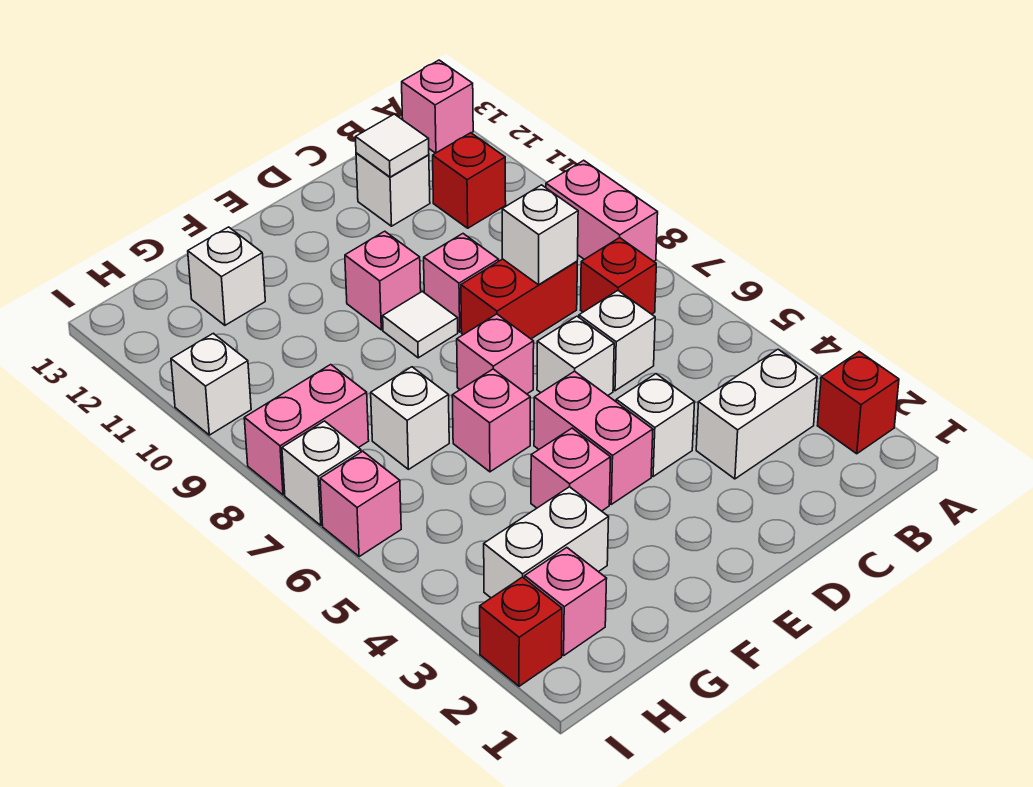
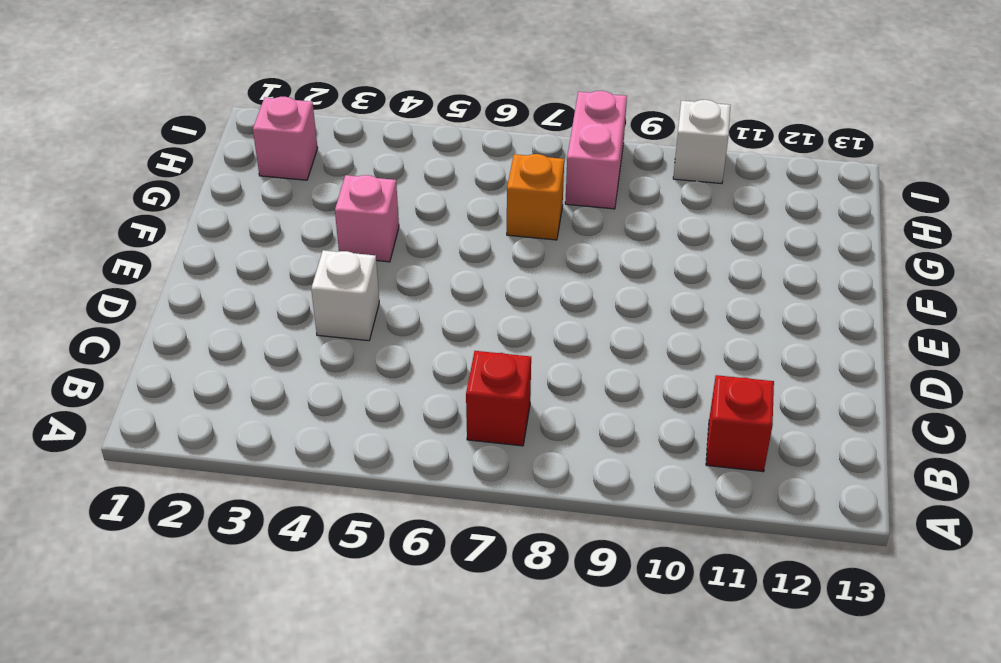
orange brick G7 level 1 -> white brick G7 level 1
none -> red brick A2 level 1
none -> pink brick A8:A9 level 1
none -> pink brick A13 level 1

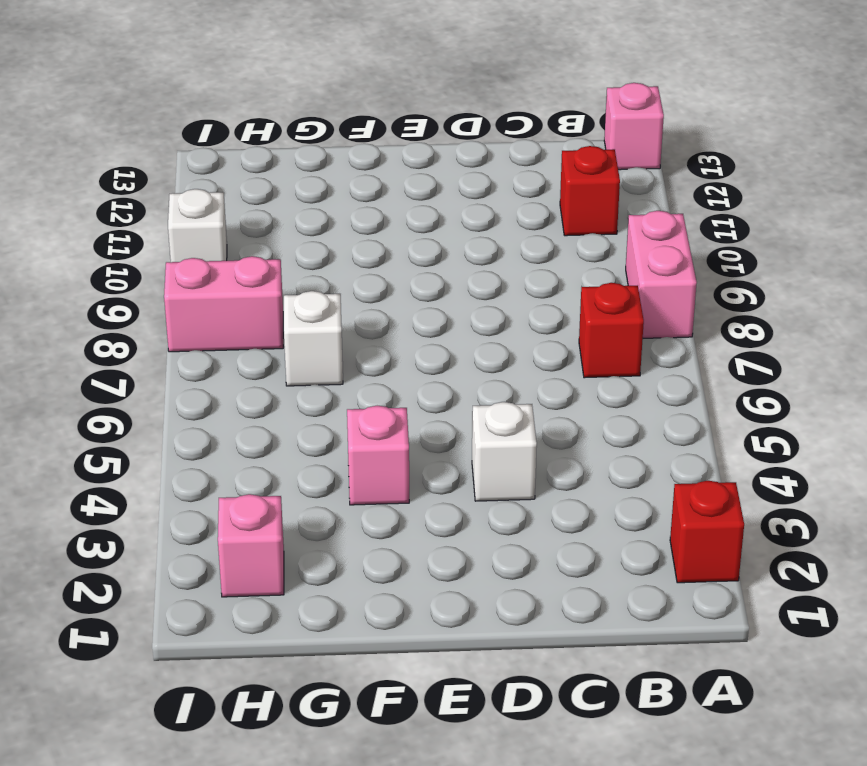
none -> white brick B3:C3 level 1
none -> white brick C6 level 1
none -> red brick C8:D8 level 1

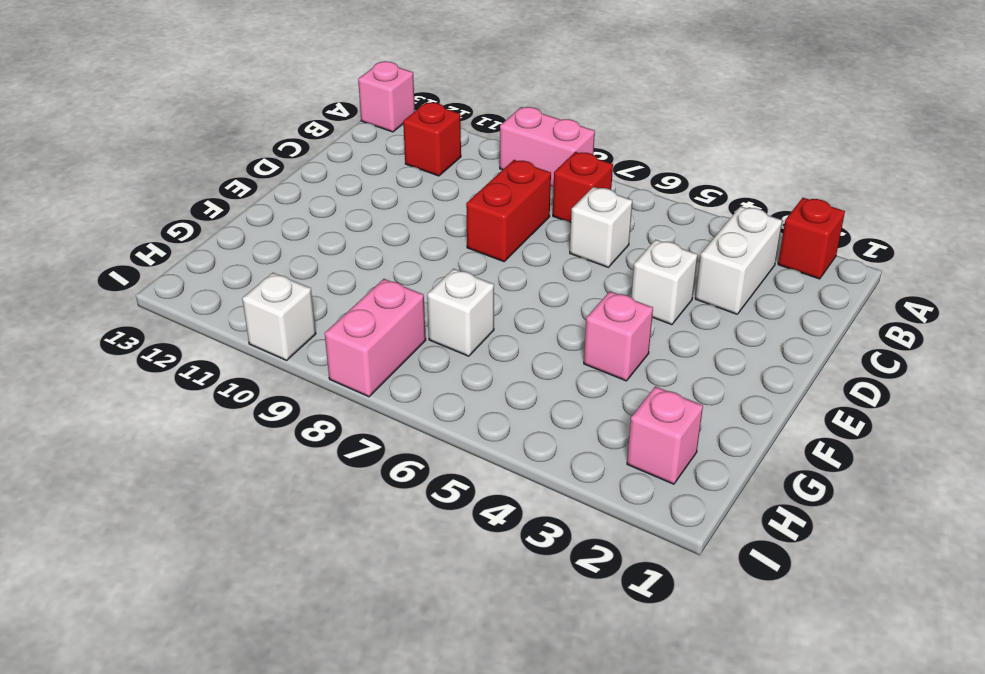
none -> white brick C12 level 1
none -> white brick D6 level 1
none -> pink brick D9 level 1

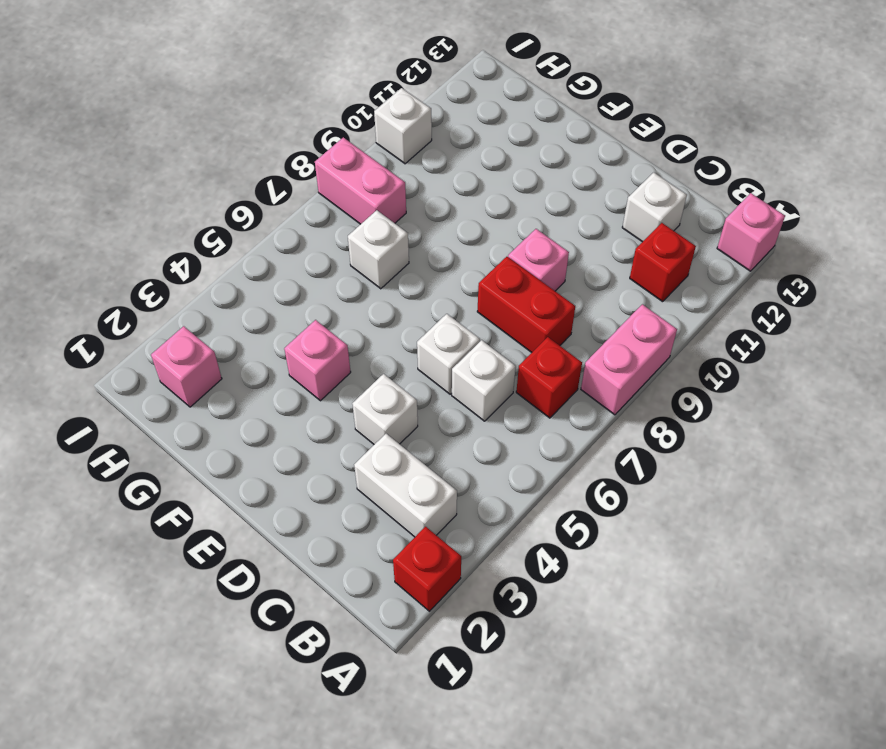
none -> pink brick E4:E5 level 1
none -> pink brick E7 level 1
none -> white tile E9 level 1

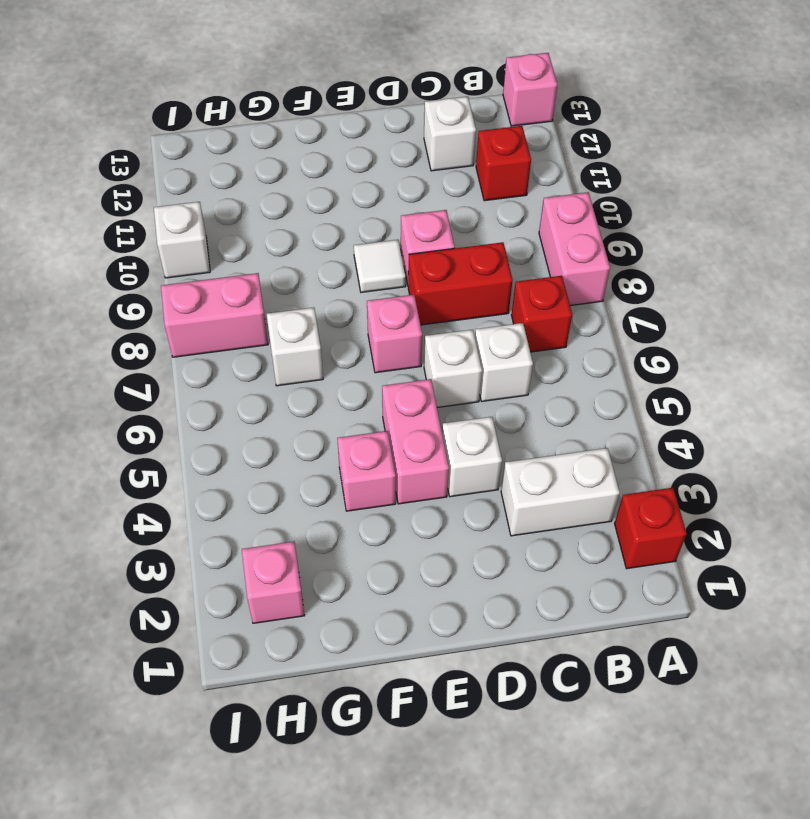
none -> pink brick E10 level 1
none -> pink brick F6 level 1
none -> white brick G3:H3 level 1

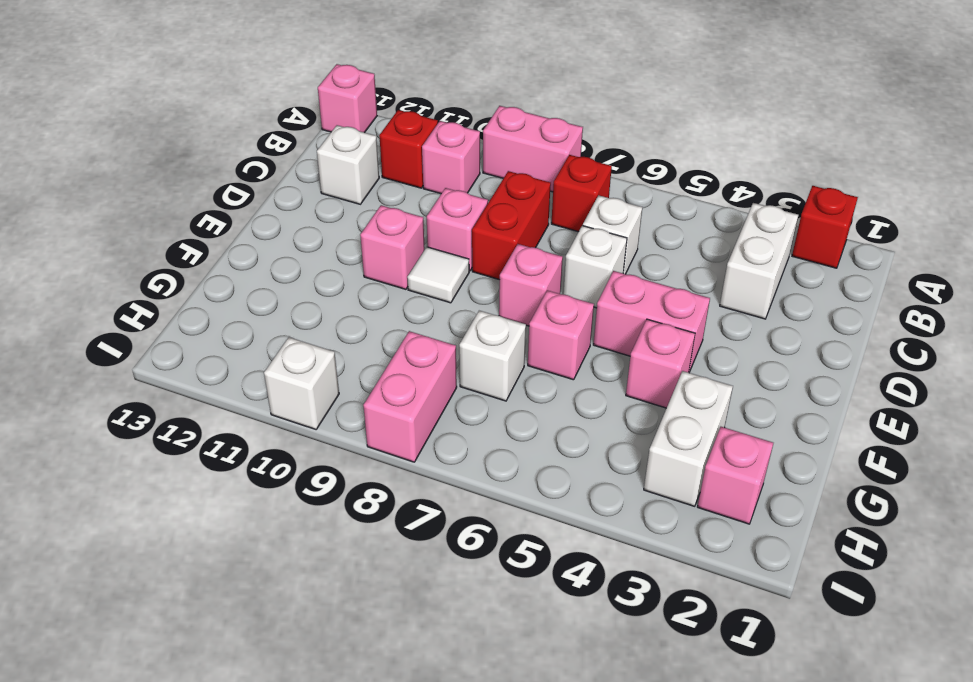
pink brick B10 level 1 -> pink brick I6 level 1
none -> white brick D4 level 1
none -> white brick G12 level 1
none -> red brick I2 level 1

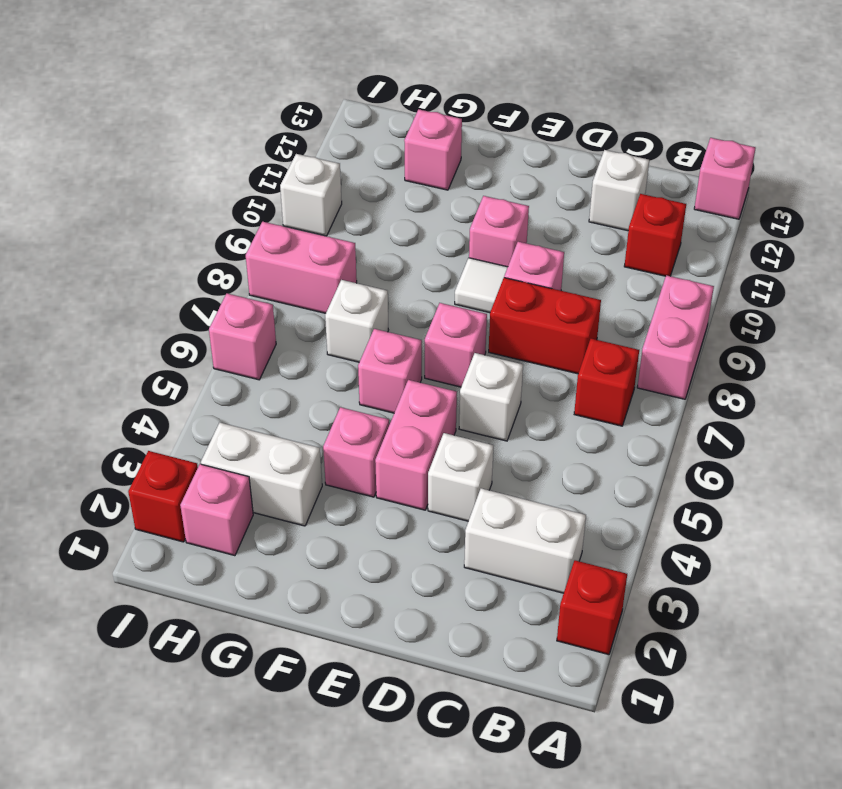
pink brick G12 level 1 -> white brick G12 level 1
none -> white brick C6 level 1
none -> white brick I7 level 1
none -> white brick C8 level 2

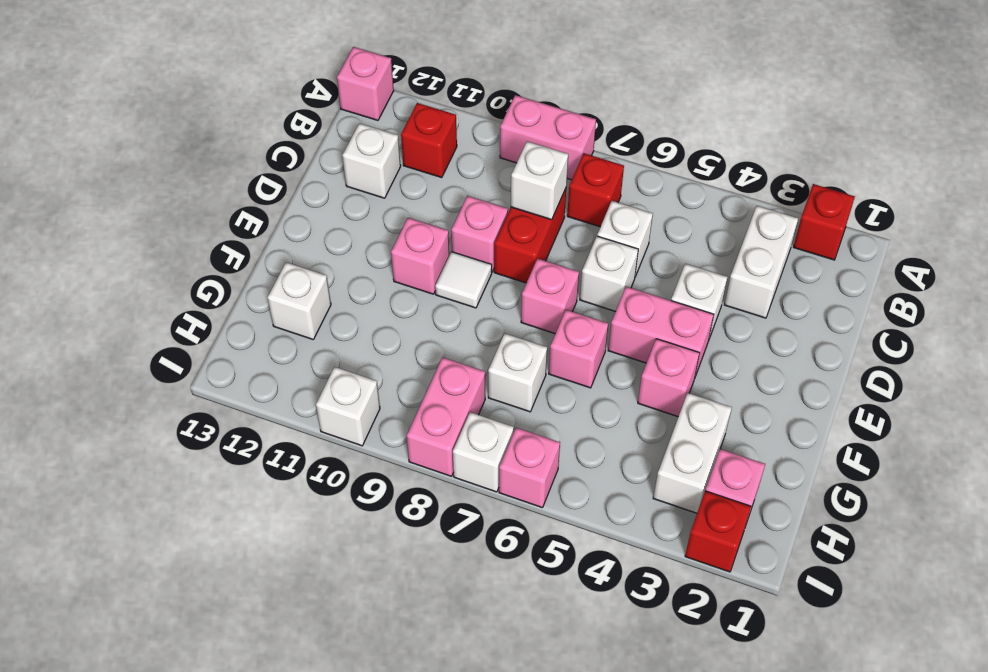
none -> white tile C12 level 2

